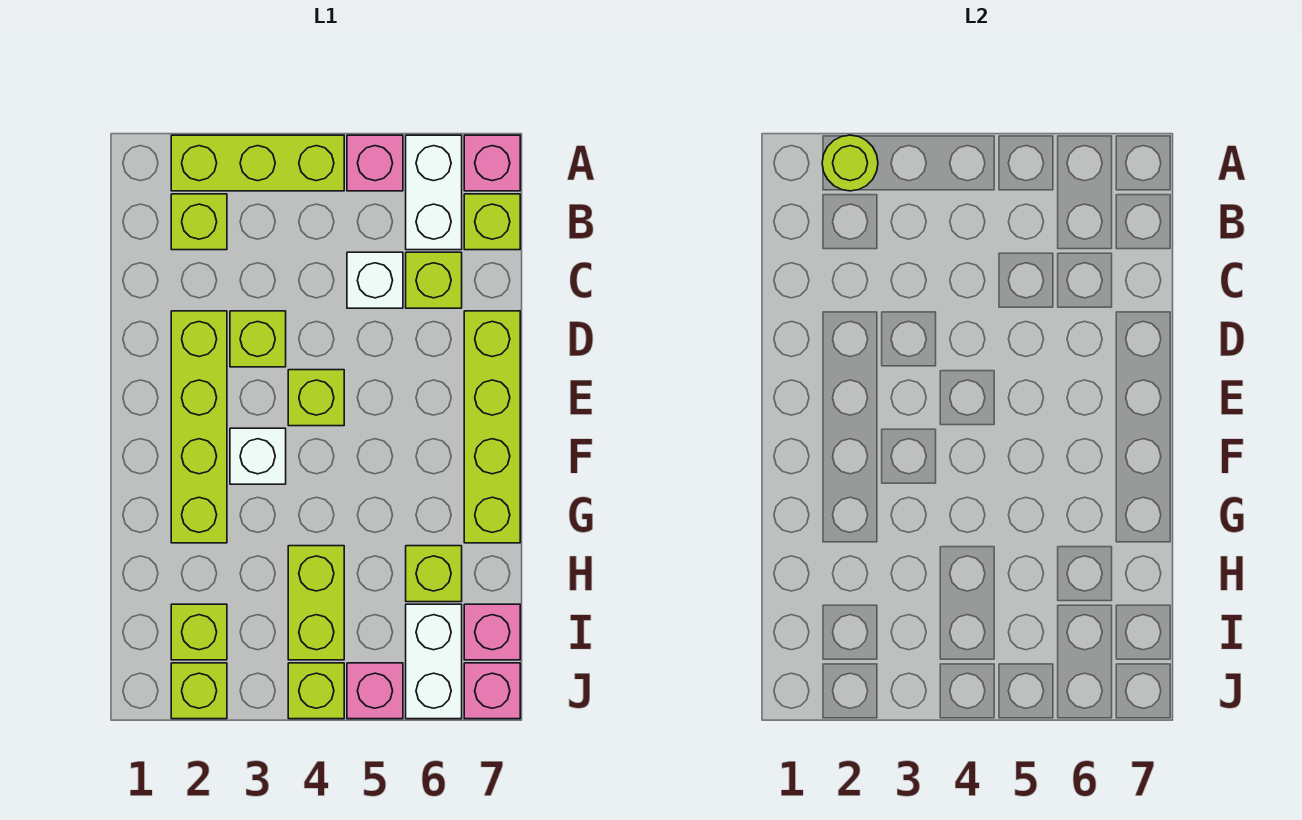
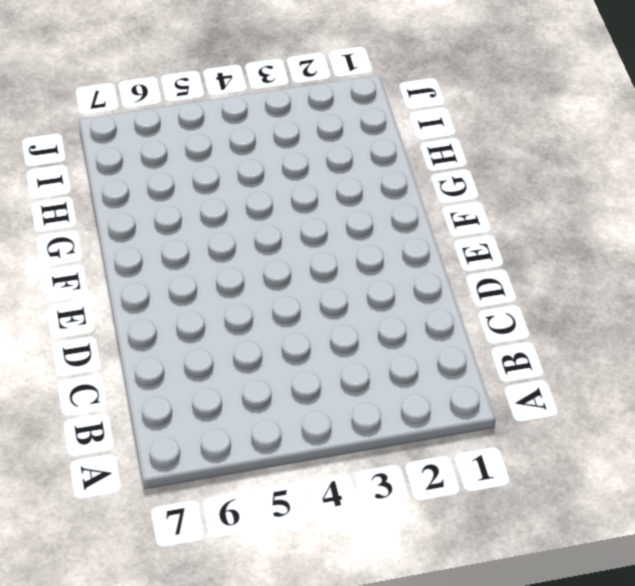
none -> lime brick A2:A4 level 1
none -> pink brick A5 level 1
none -> white brick A6:B6 level 1

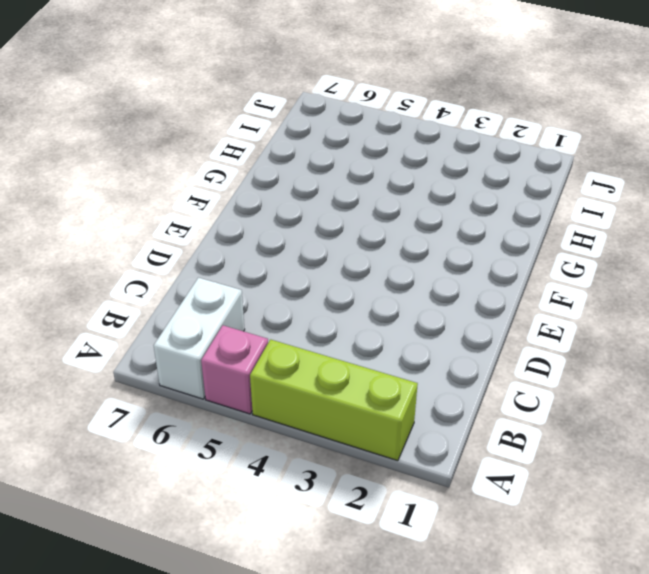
none -> pink brick A7 level 1
none -> lime brick B2 level 1
none -> lime brick B7 level 1

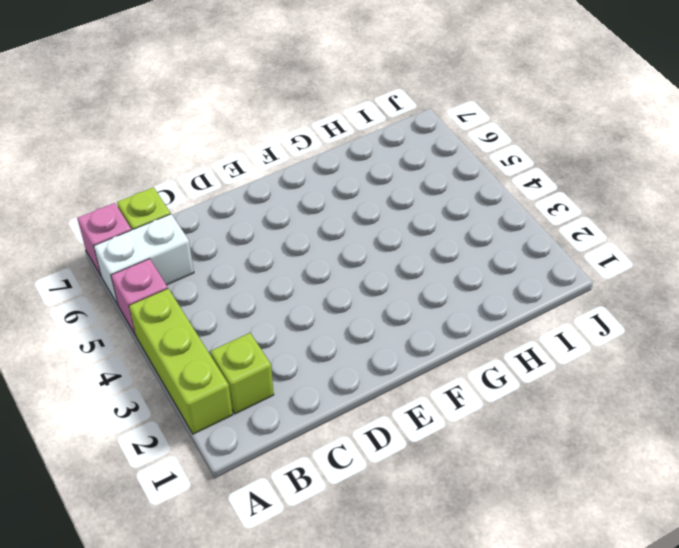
none -> white brick C5 level 1
none -> lime brick C6 level 1
none -> lime brick D2:G2 level 1

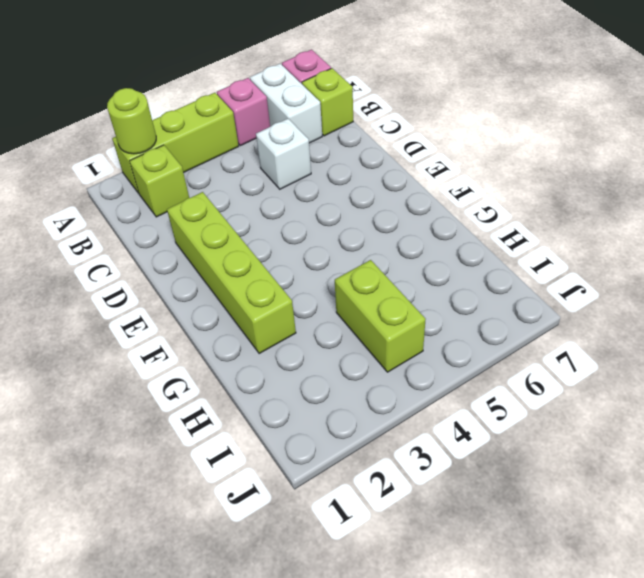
none -> lime brick C6 level 1
none -> lime brick D3 level 1
none -> lime brick D7:G7 level 1

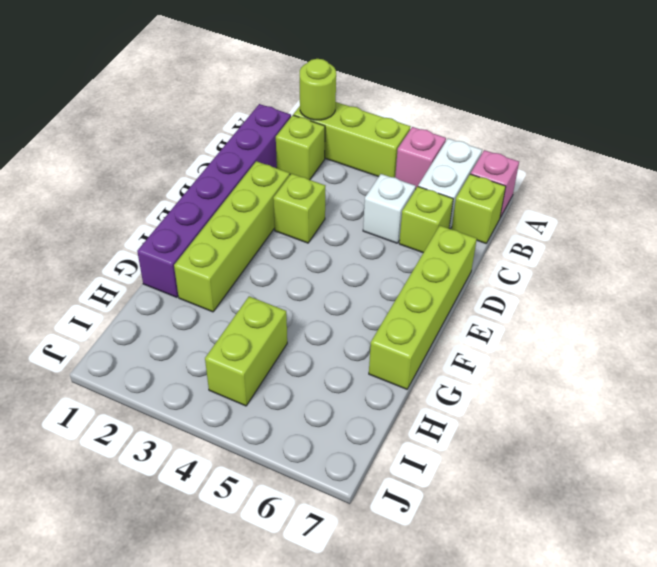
purple brick B1:G1 level 1 -> none
none -> lime brick E4 level 1
none -> white brick F3 level 1
none -> lime brick H6 level 1

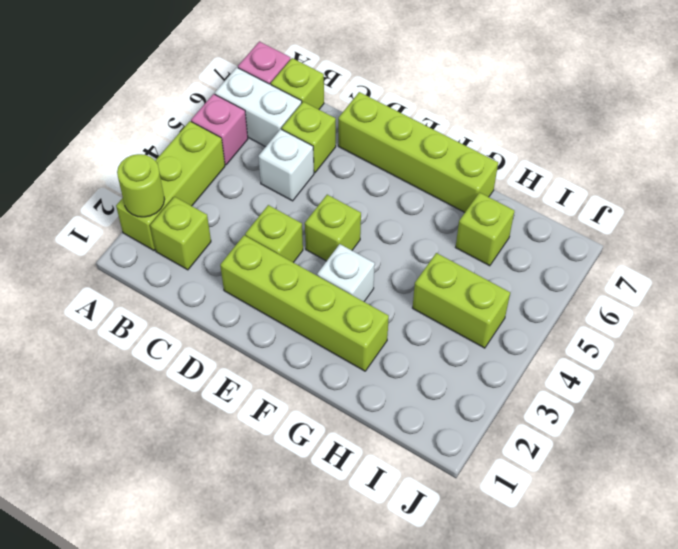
none -> lime brick I2 level 1
none -> white brick I6:J6 level 1
none -> pink brick I7 level 1

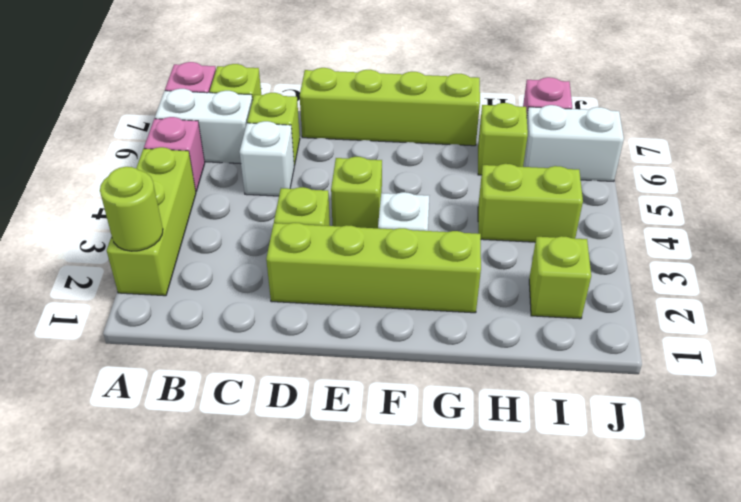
none -> lime brick B2 level 1
none -> lime brick J2 level 1
none -> lime brick J4 level 1

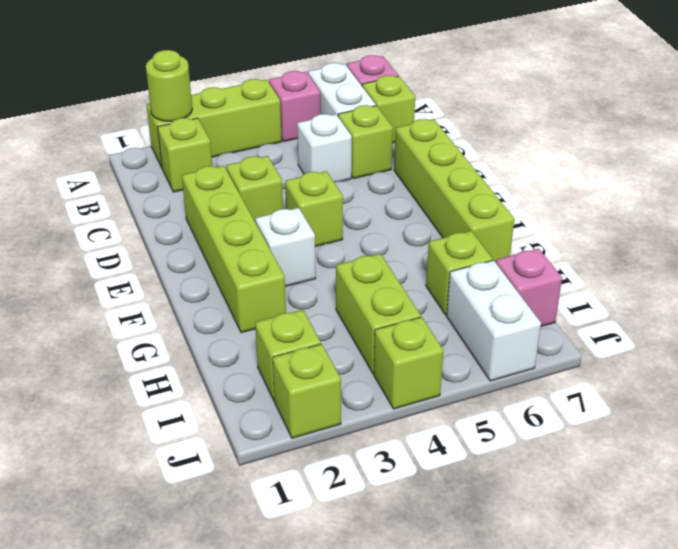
none -> pink brick J5 level 1
none -> pink brick J7 level 1

